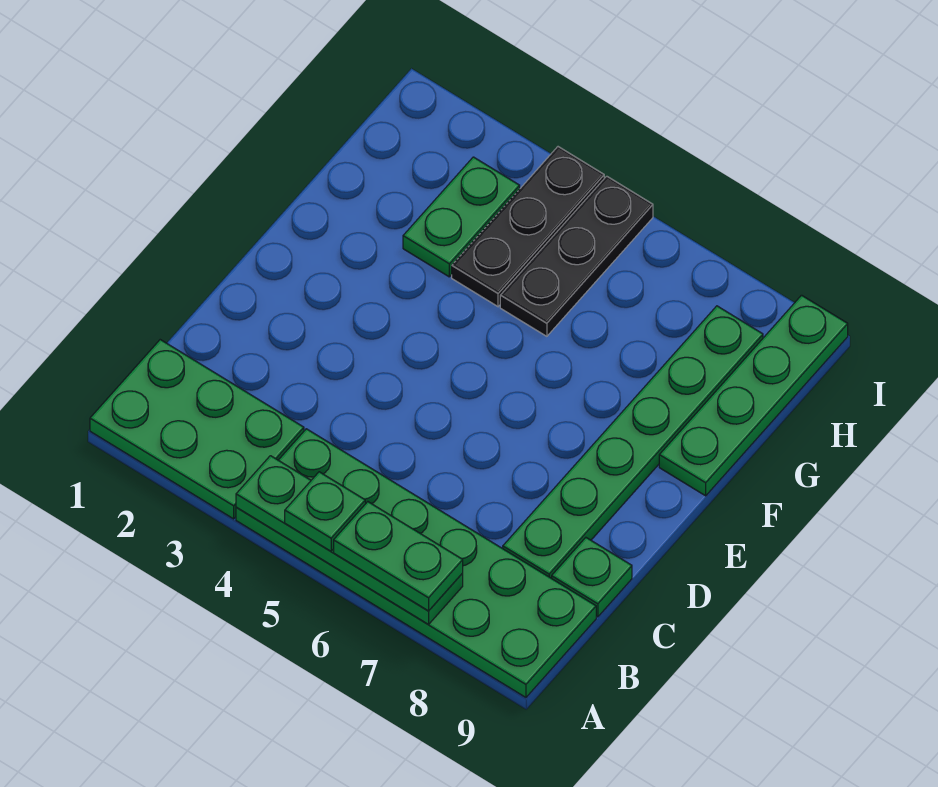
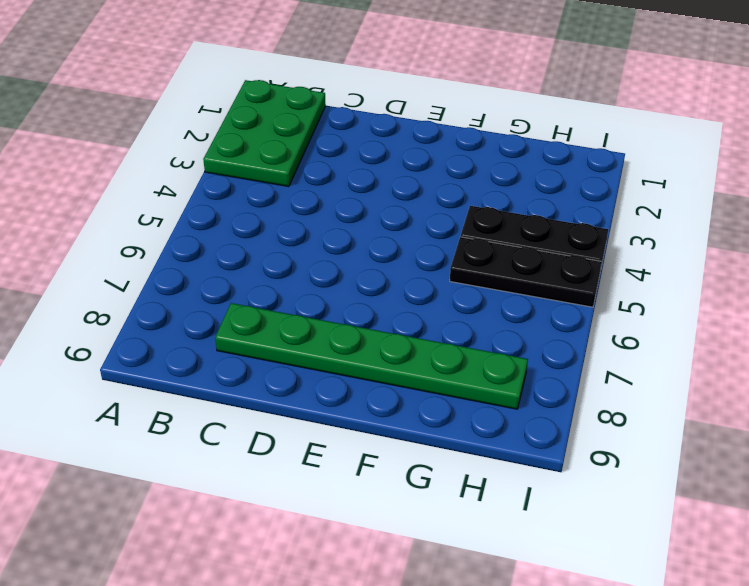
none -> green plate A4:B9 level 1
none -> green plate C9 level 1

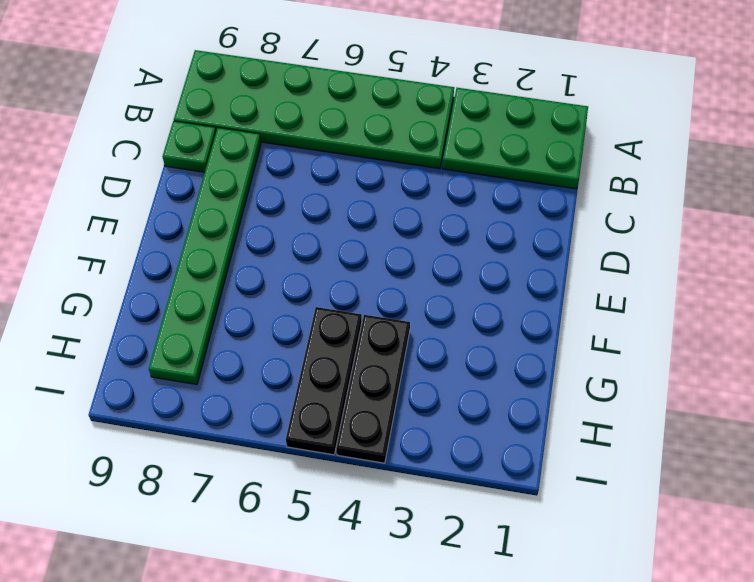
none -> green plate F9:I9 level 1
none -> green plate G3:H3 level 1

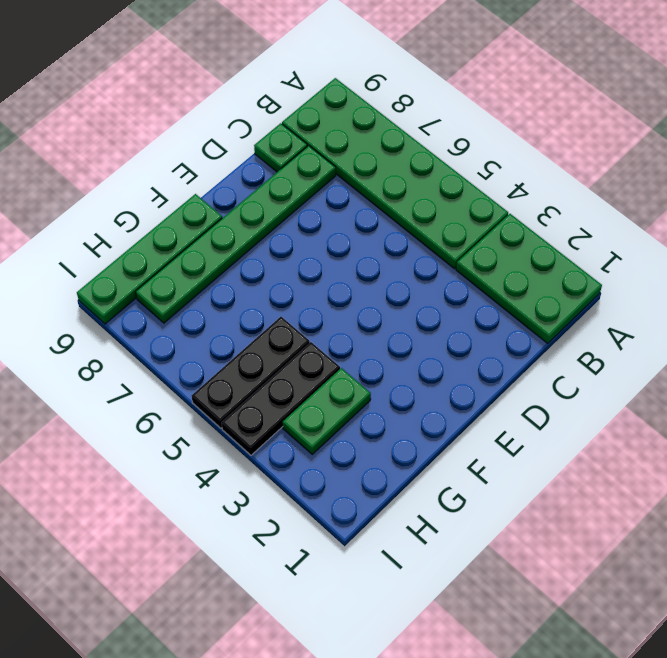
none -> green plate A4:A7 level 2
none -> green plate A5 level 3

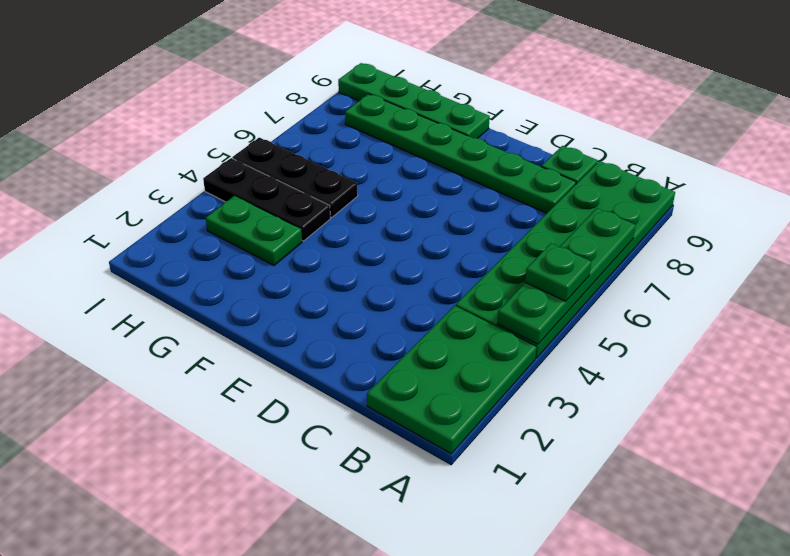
none -> green plate A6:A7 level 3

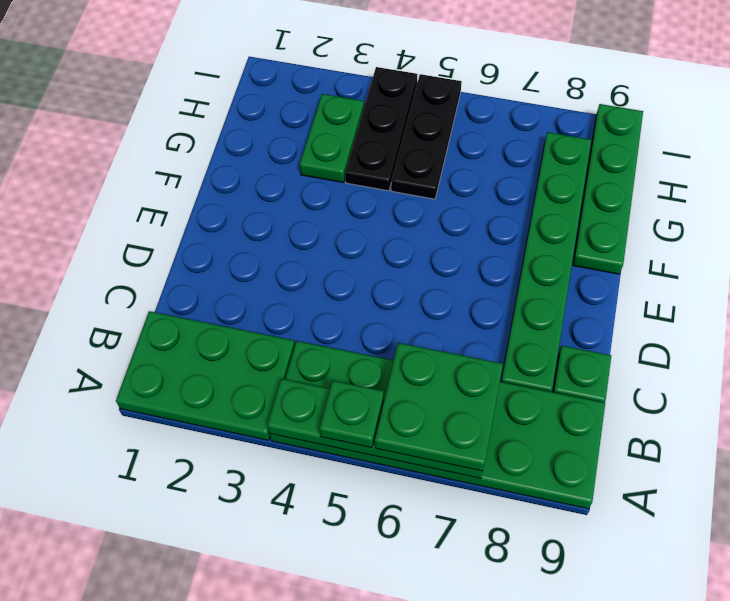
green plate A6:B7 level 3 -> green plate A6:A7 level 3

